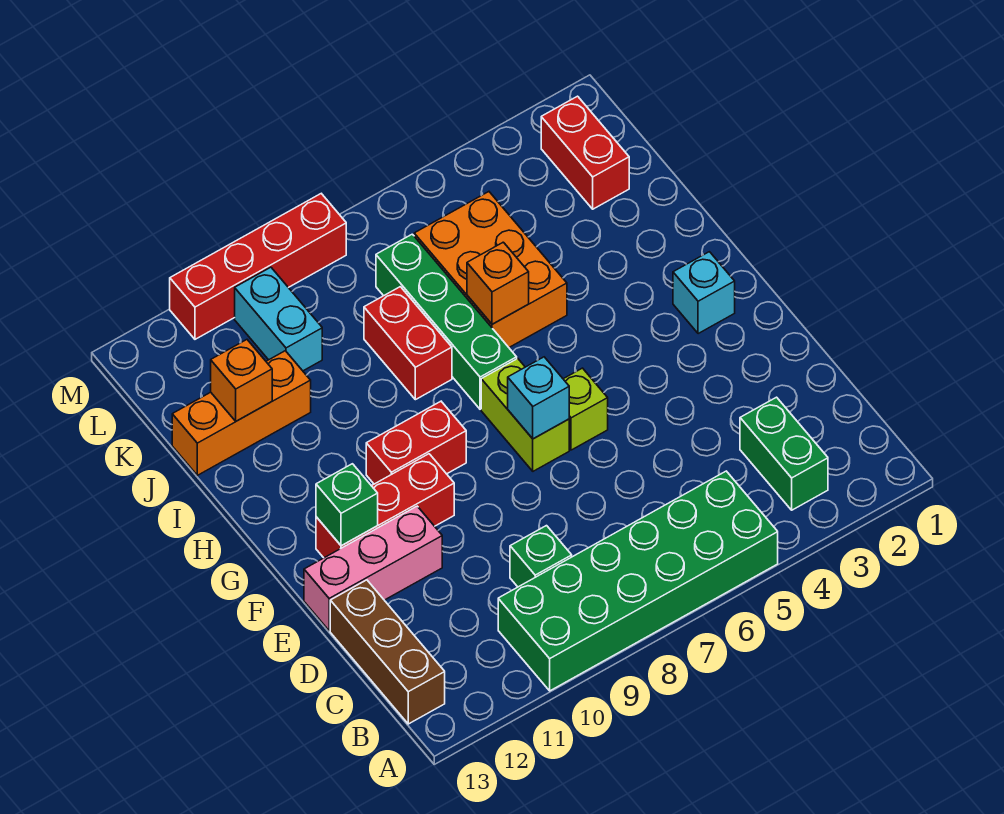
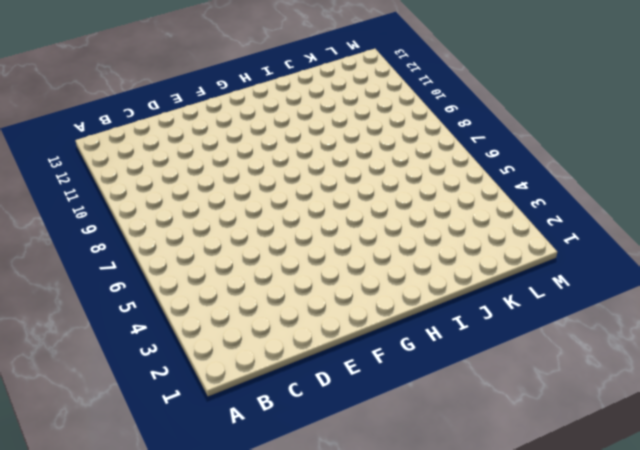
none -> green brick A5:B10 level 1
none -> green brick B3:C3 level 1
none -> brown brick B13:D13 level 1

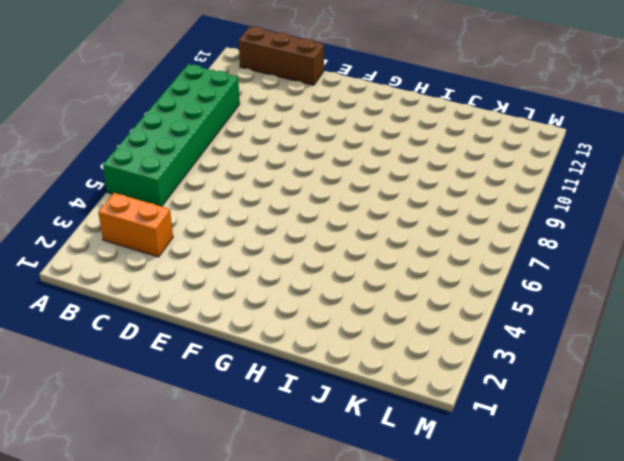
orange brick B3:C3 level 1 -> green brick B3:C3 level 1
none -> green brick C9 level 1
none -> pink brick E11:E13 level 1
none -> lime brick F6 level 1

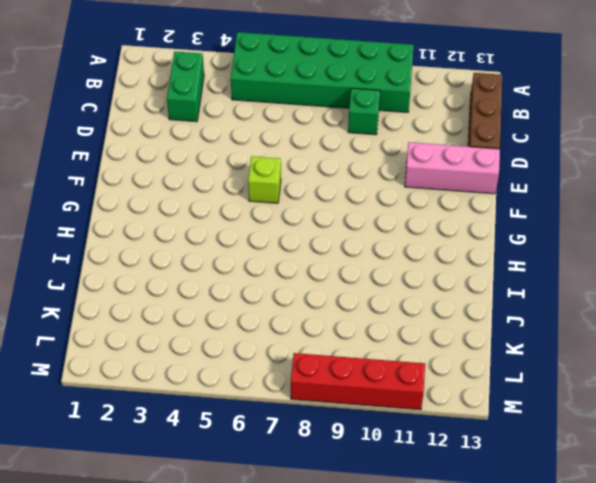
none -> lime brick F7:G7 level 1
none -> red brick F10:F12 level 1
none -> cyan brick G2 level 1

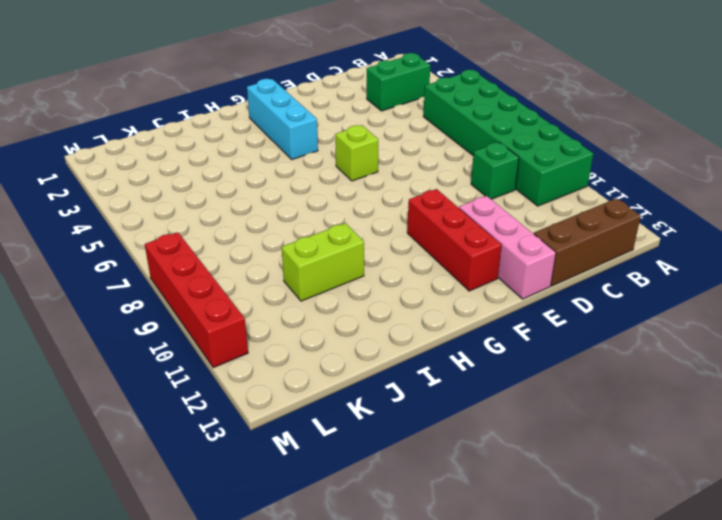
cyan brick G2:G4 level 1 -> cyan brick G2 level 1
lime brick I10:J10 level 1 -> lime brick F7:G7 level 1
none -> red brick G9:G10 level 1
none -> green brick H7:K7 level 1
none -> orange brick I5:K6 level 1

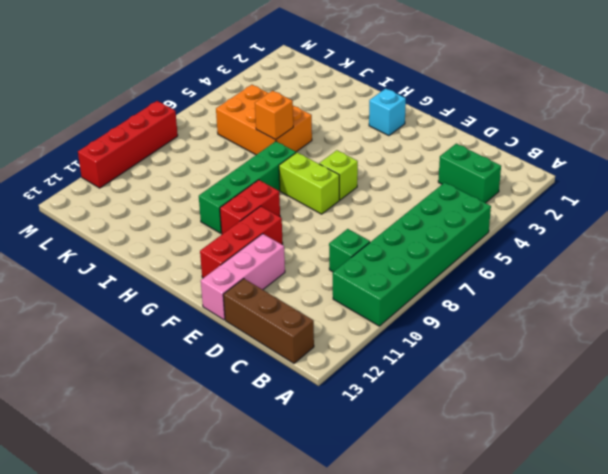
green brick H7:H10 level 1 -> green brick H7:K7 level 1
none -> red brick I8:J8 level 1
none -> orange brick J11:J13 level 1
none -> red brick K2:L2 level 1

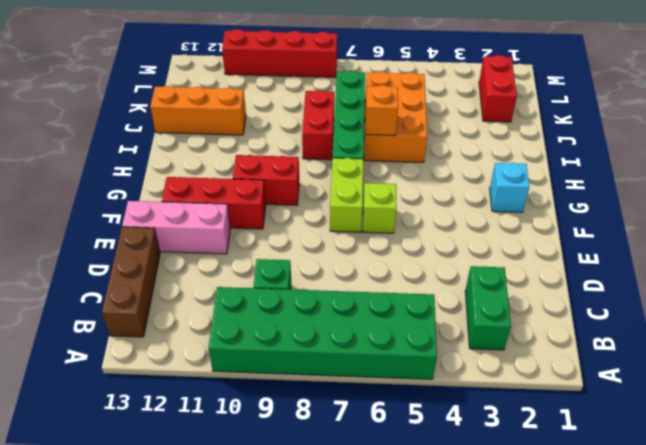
none -> cyan brick K10:L10 level 1
none -> cyan brick F7 level 2
none -> green brick F12 level 2

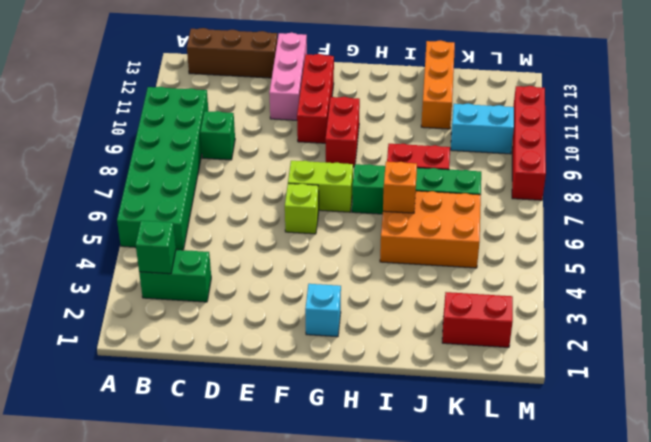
green brick B3 level 2 -> green brick F12 level 2
none -> cyan brick F7 level 2
none -> orange brick J12 level 2

